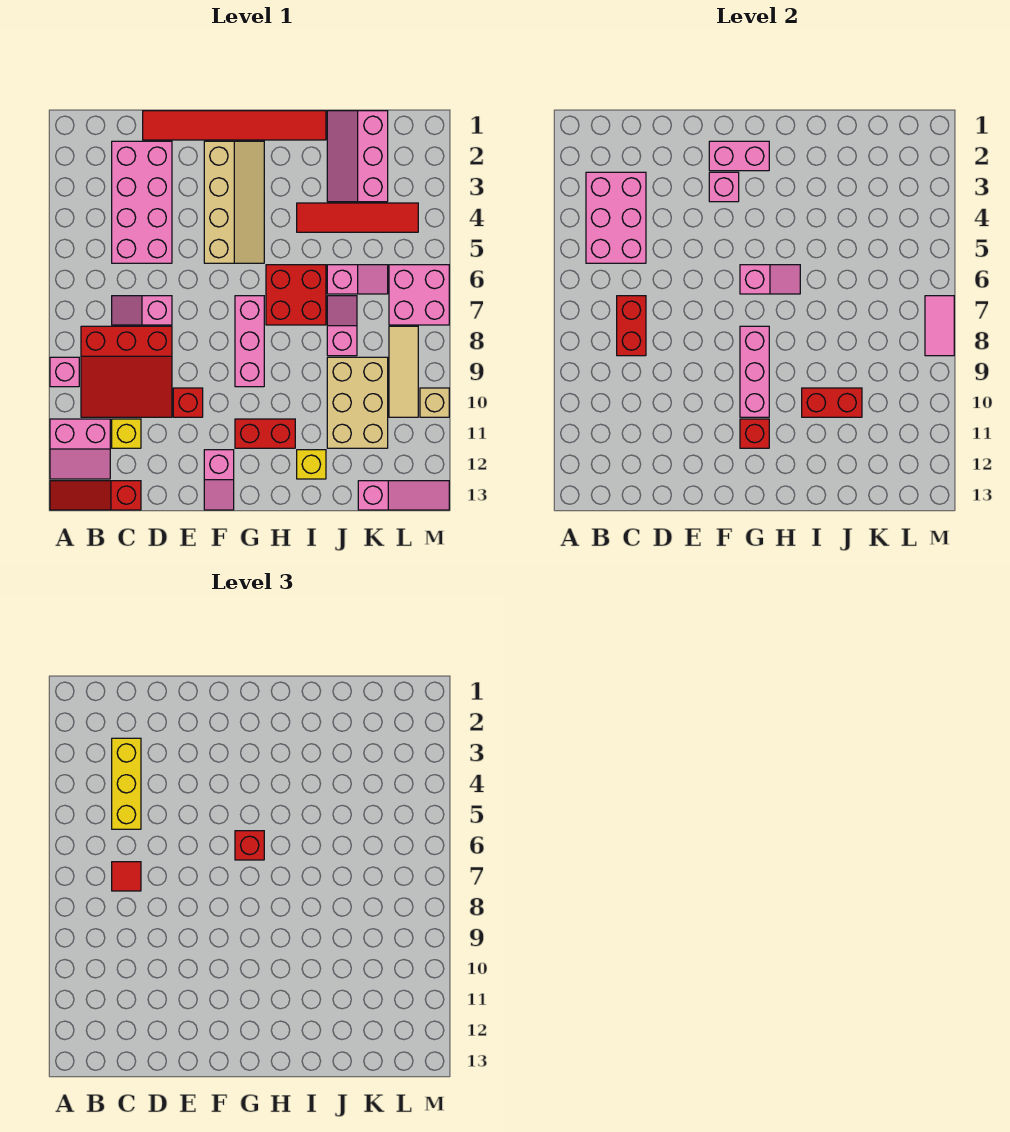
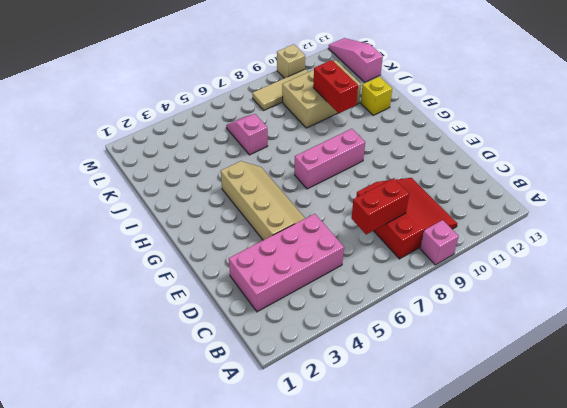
tan slope E4:H5 level 1 top 4 -> tan slope F2:G5 level 1 top F
none -> pink slope A11:B12 level 1 top 11
none -> red slope A13:C13 level 1 top C
none -> pink slope C7:D7 level 1 top D
none -> yellow brick C11 level 1

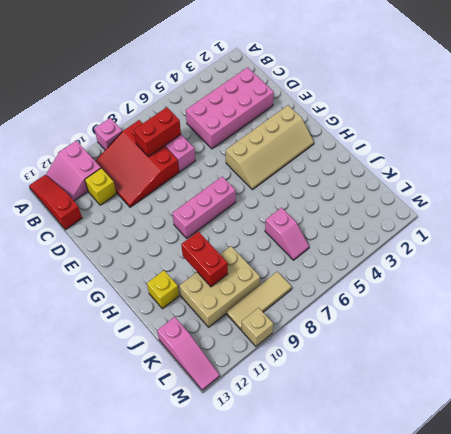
none -> red tile D1:I1 level 1
none -> red brick E10 level 1
none -> pink slope F12:F13 level 1 top 12
none -> red brick G11:H11 level 1

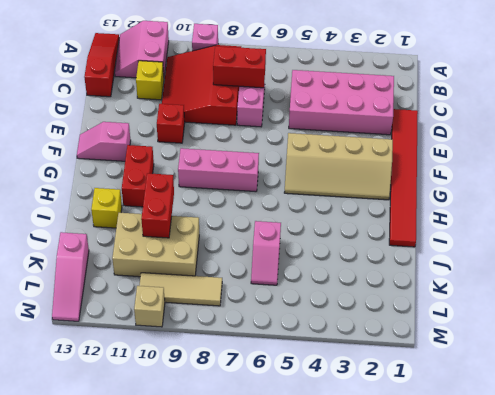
none -> red brick H6:I7 level 1
none -> red tile I4:L4 level 1
none -> pink slope J1:K3 level 1 top K
none -> pink slope J7:J8 level 1 top 8

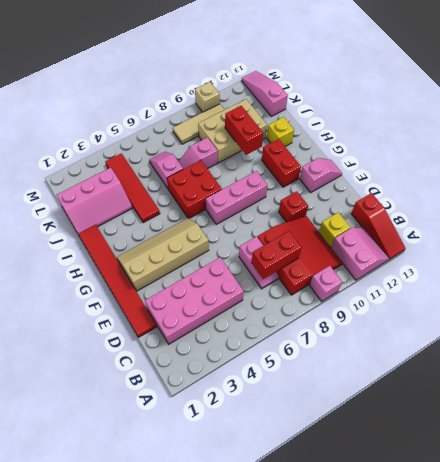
none -> pink brick L6:M7 level 1
none -> pink brick B3:C5 level 2
none -> pink brick F2:G2 level 2
none -> pink brick F3 level 2

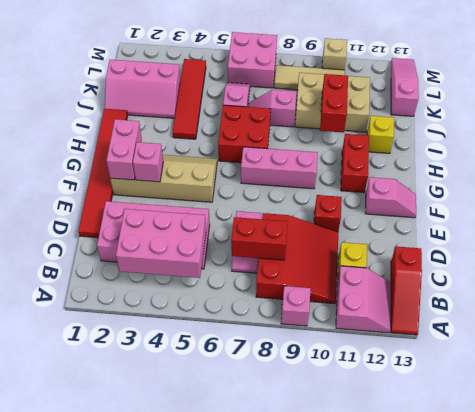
none -> pink slope G6:H6 level 2 top G
none -> pink brick G8:G10 level 2
none -> red brick G11 level 2
none -> pink tile M7:M8 level 2

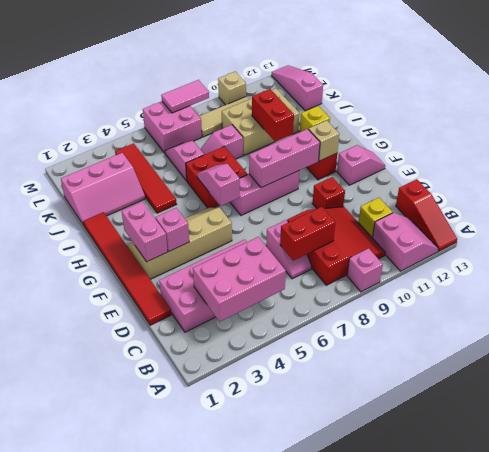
tan brick G11 level 2 -> red brick G11 level 2
none -> yellow brick C3:C5 level 3
none -> red tile C7 level 3
none -> red brick G6 level 3

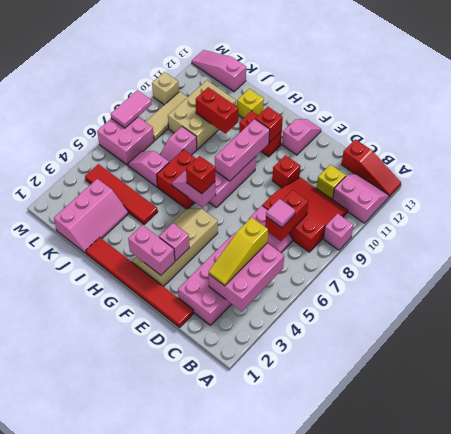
yellow slope C3:C5 level 3 top 5 -> yellow brick C3:C5 level 3
pink tile C7 level 3 -> red tile C7 level 3

